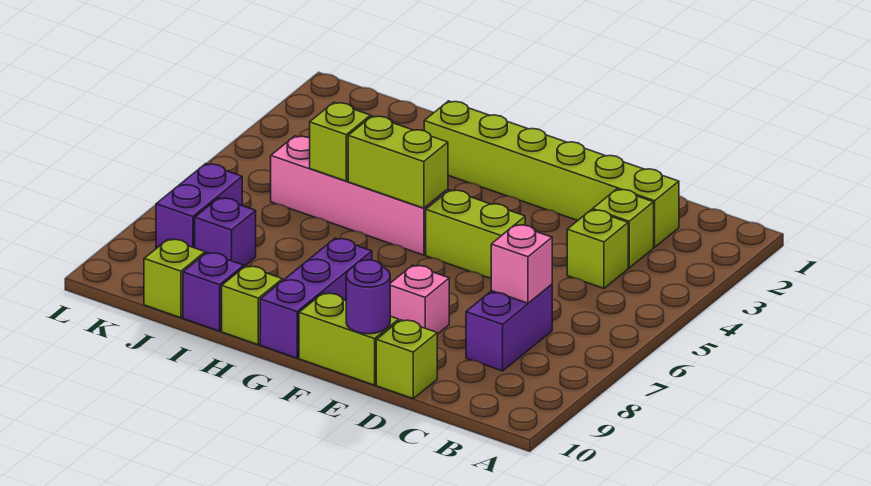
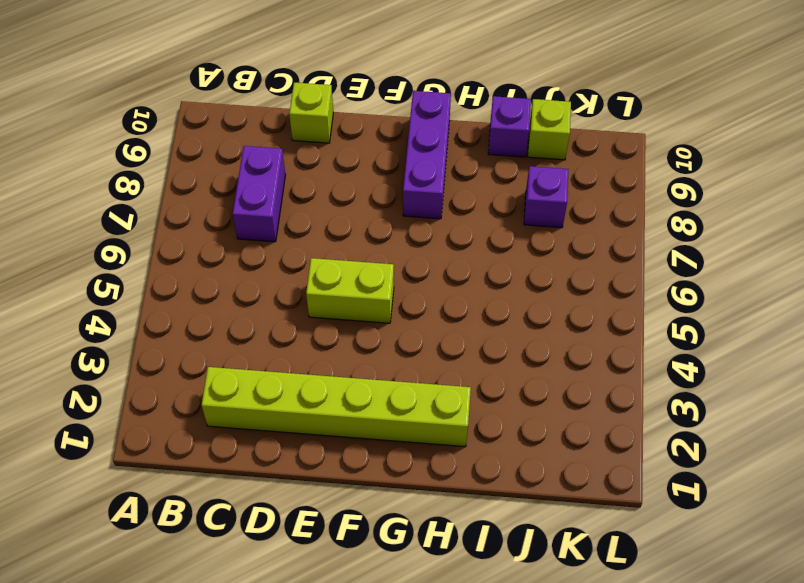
none -> lime brick C3 level 1
none -> lime brick C4 level 1
none -> pink brick E8 level 1

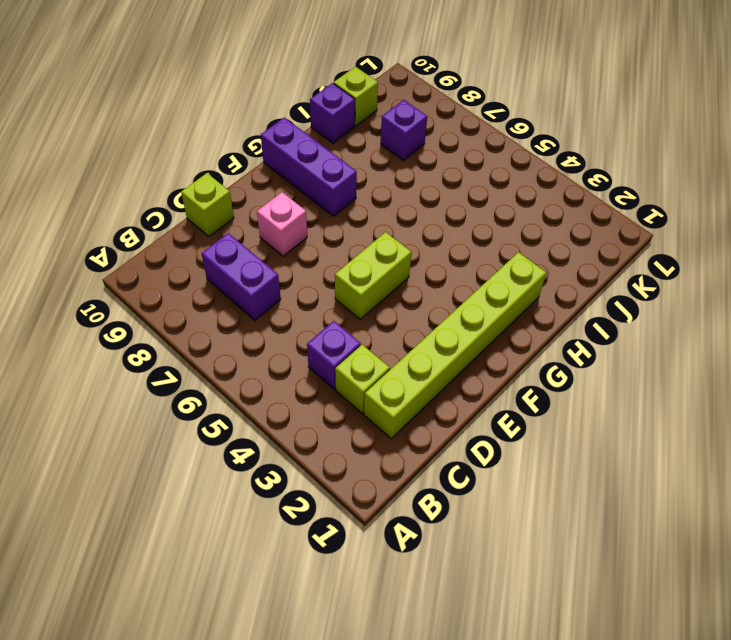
purple brick C4 level 1 -> lime brick C4 level 1
none -> lime brick E10:F10 level 1
none -> pink brick G5:J5 level 1
none -> lime brick H10 level 1

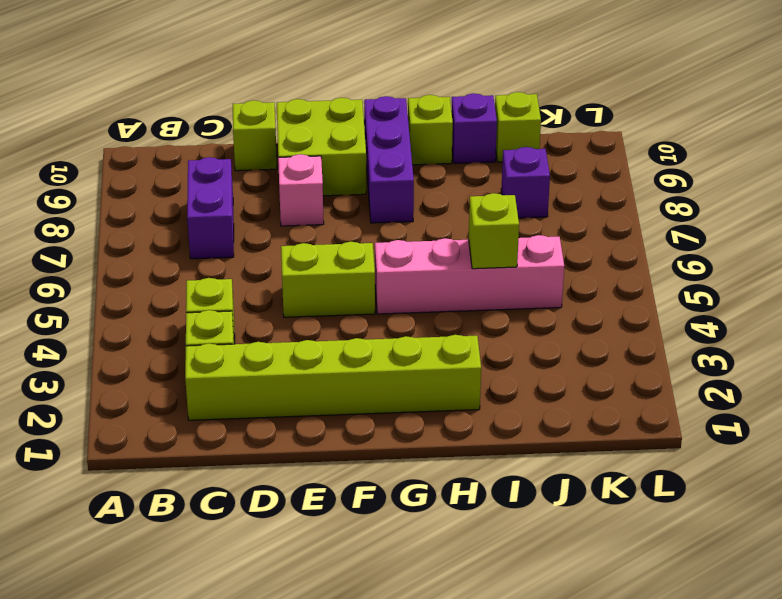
lime brick E9:F10 level 1 -> lime brick E10:F10 level 1
none -> purple brick K7:K8 level 1
none -> pink brick C7 level 2
none -> purple round brick E10 level 2

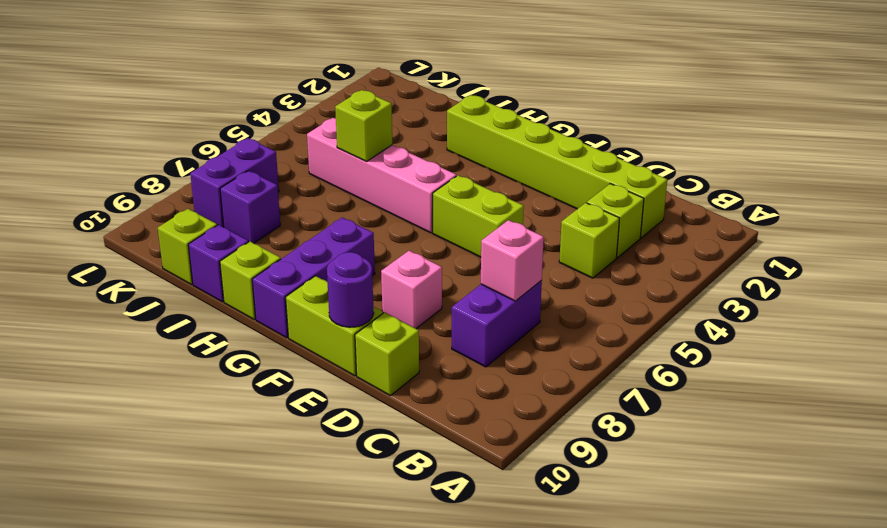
none -> lime brick G5:H5 level 2

